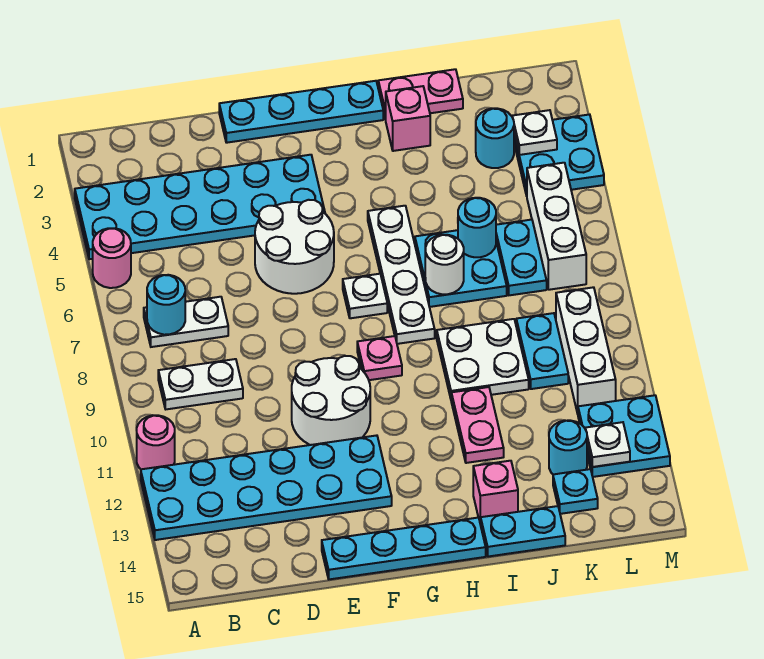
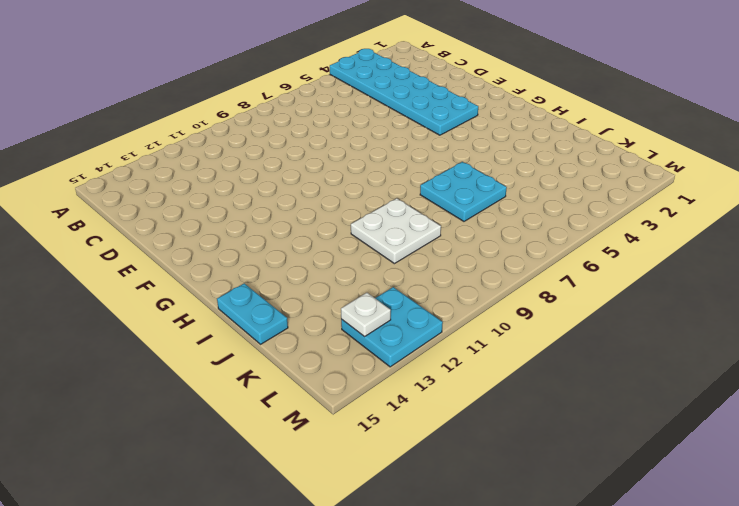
none -> pink round brick A5 level 1
none -> pink round brick A11 level 1
none -> cyan plate A12:F13 level 1
none -> white plate B7:C7 level 1

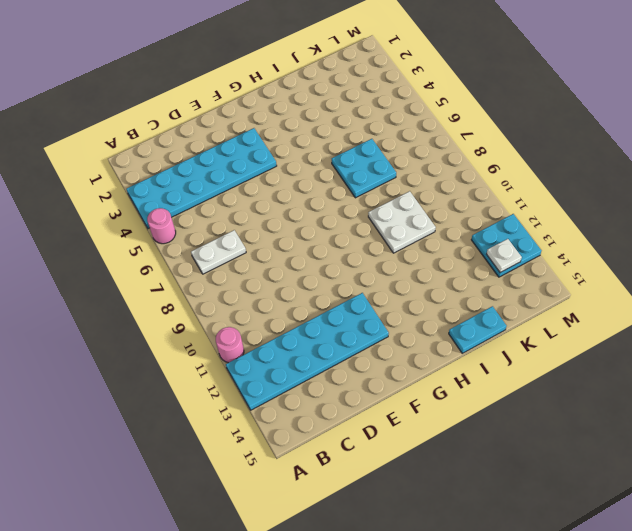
none -> white plate B9:C9 level 1
none -> cyan plate E1:H1 level 1
none -> white round brick E5:F6 level 1
none -> white round brick E10:F11 level 1

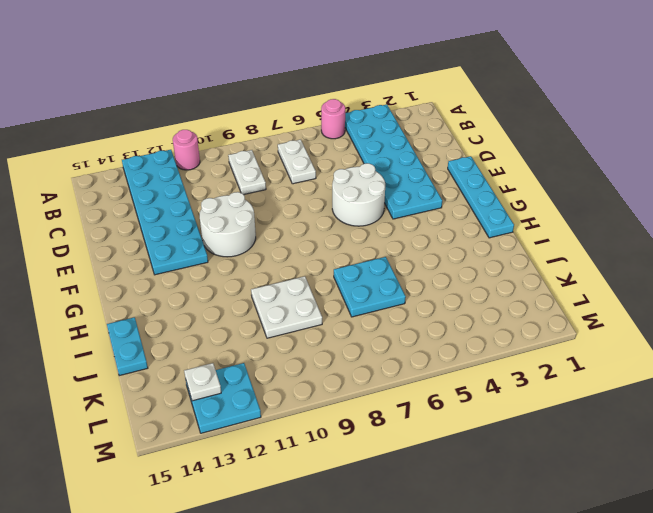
none -> cyan plate E15:H15 level 1
none -> white plate G7 level 1
none -> pink plate G9 level 1
none -> white plate H5:H8 level 1

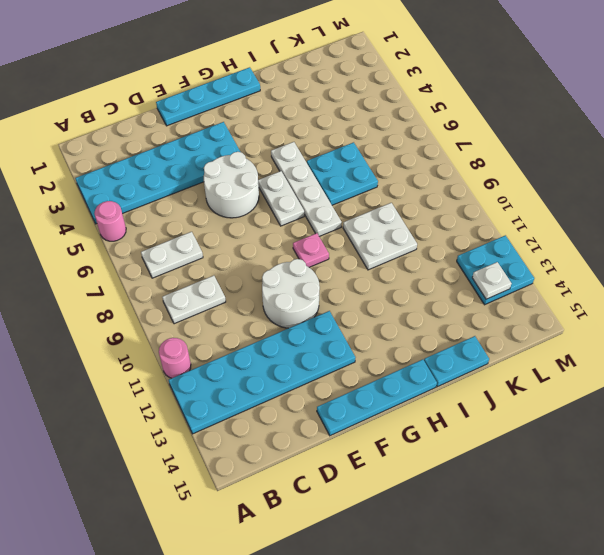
white plate G6:G7 level 1 -> white plate G7 level 1
none -> pink plate I1:J1 level 1
none -> pink brick I2 level 1
none -> pink plate I11:I12 level 1
none -> pink brick I14 level 1

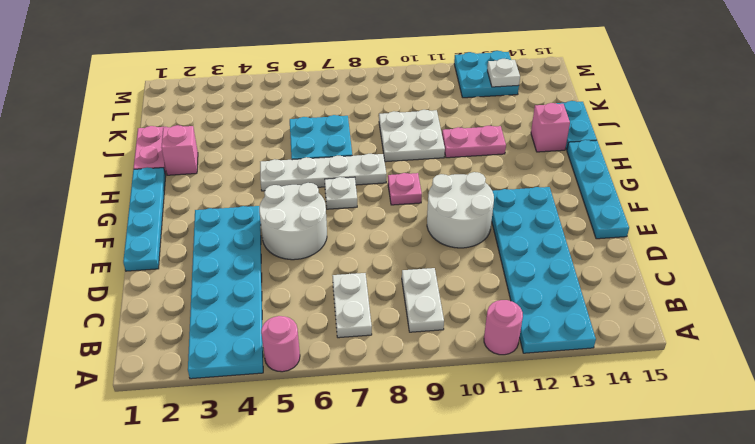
none -> cyan round brick K3 level 1
none -> cyan plate K6:K7 level 1
none -> cyan plate K9:K10 level 1
none -> cyan round brick K13 level 1

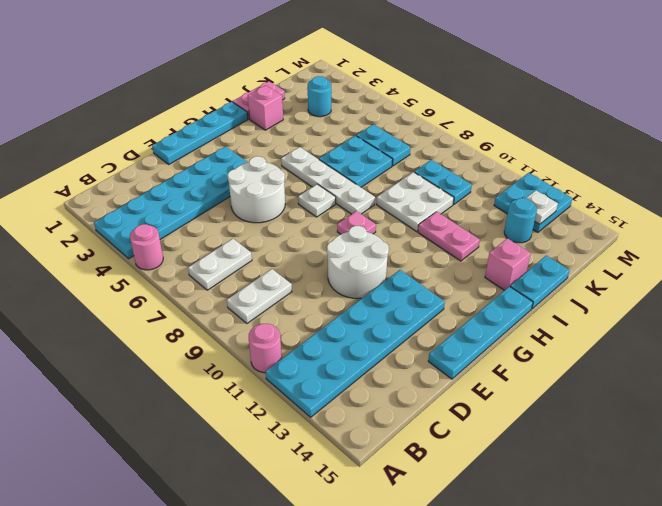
none -> cyan plate K14 level 1
none -> cyan plate L3:M4 level 1
none -> white brick L5:L7 level 1
none -> white brick L9:L11 level 1

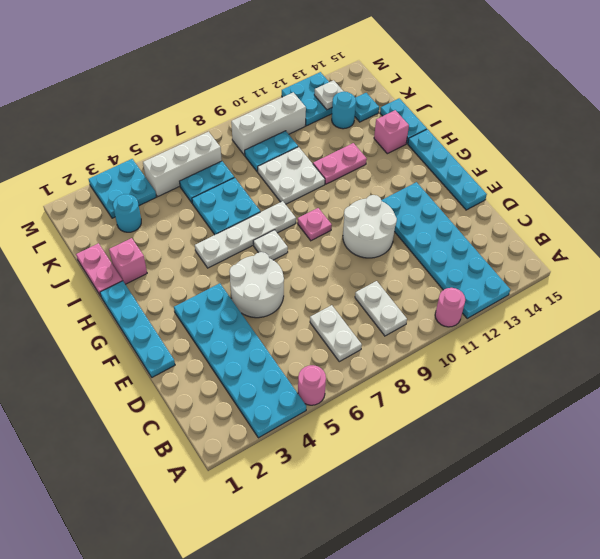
none -> cyan round brick B7 level 2
none -> white round brick I7 level 2
none -> cyan round brick J6 level 2
none -> white plate L3 level 2

